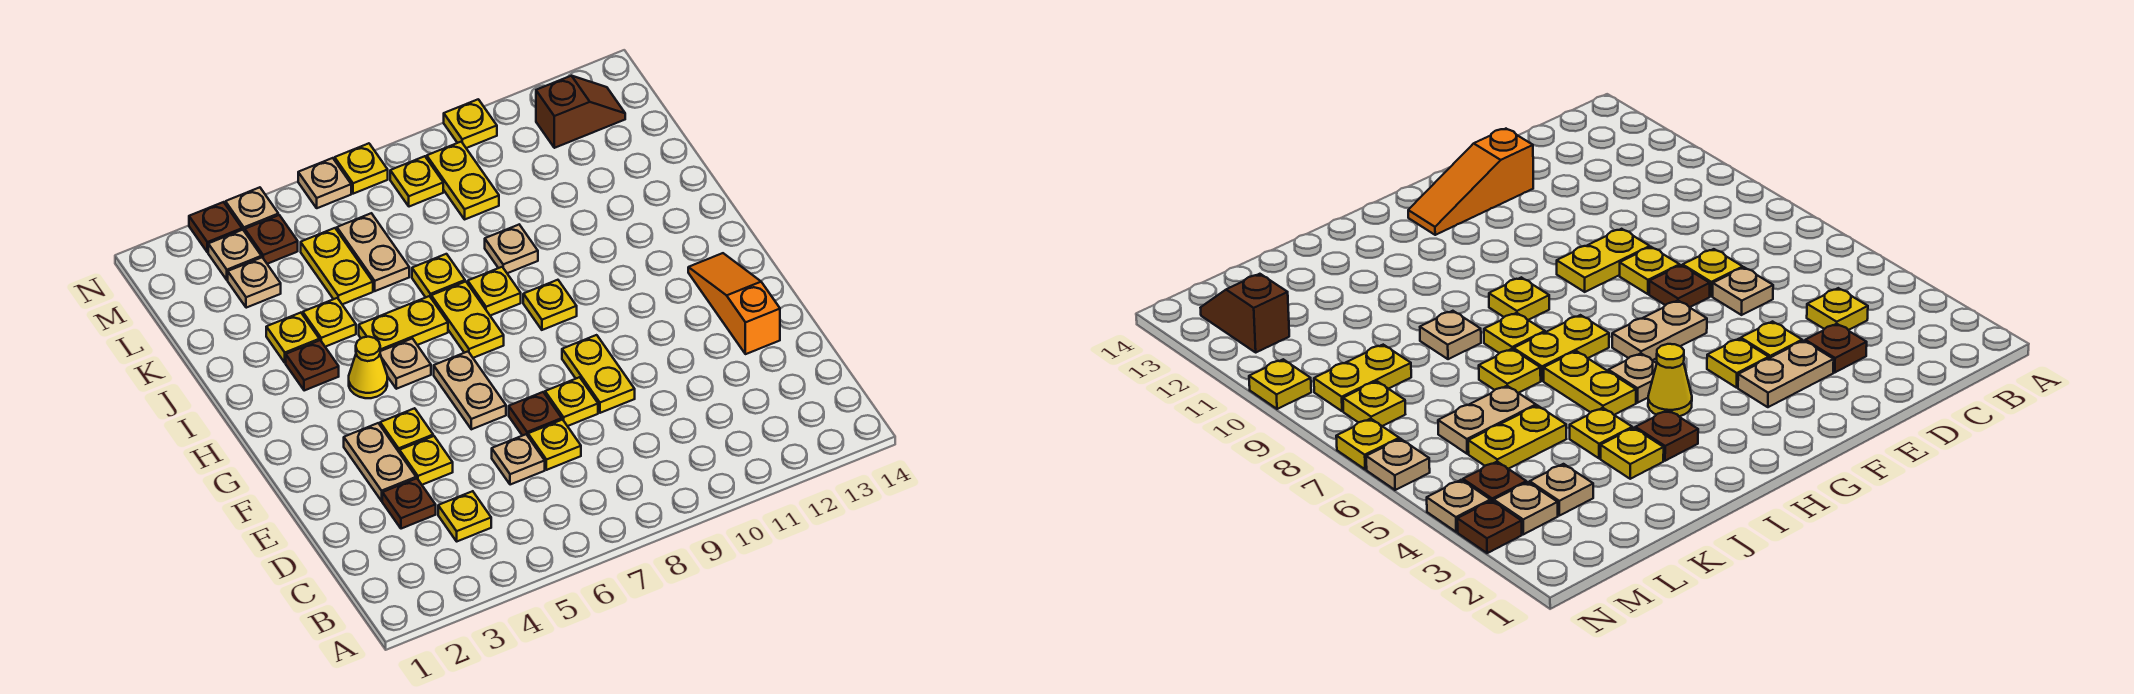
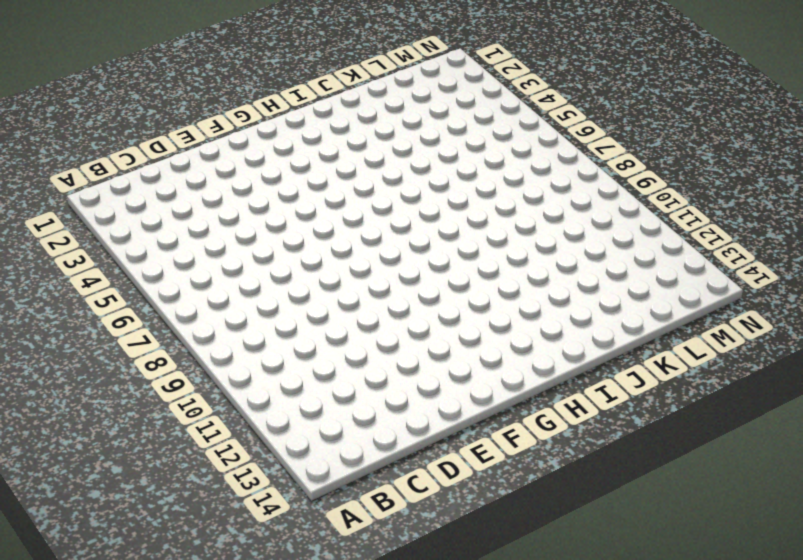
none -> yellow plate C4 level 1
none -> brown plate D3 level 1
none -> tan plate D6 level 1
none -> yellow plate D7 level 1

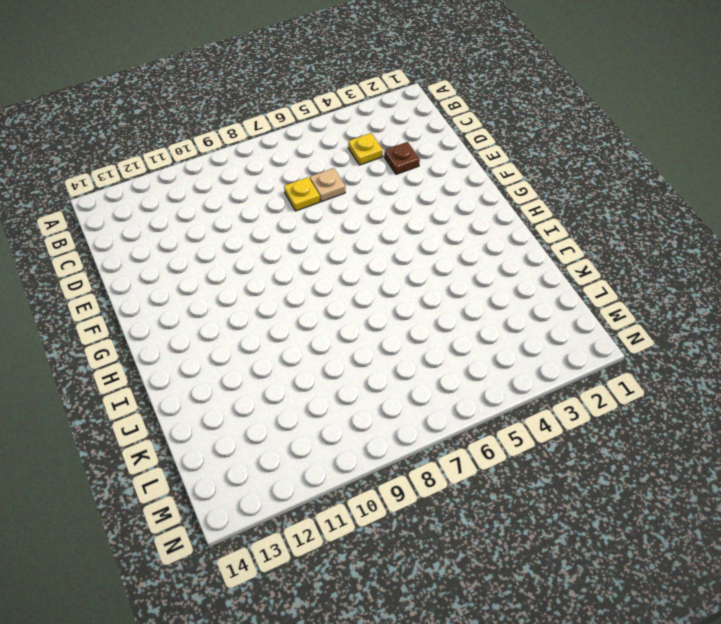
none -> tan plate E3:F3 level 1
none -> yellow plate E4 level 1
none -> brown plate E7 level 1
none -> yellow plate E8 level 1

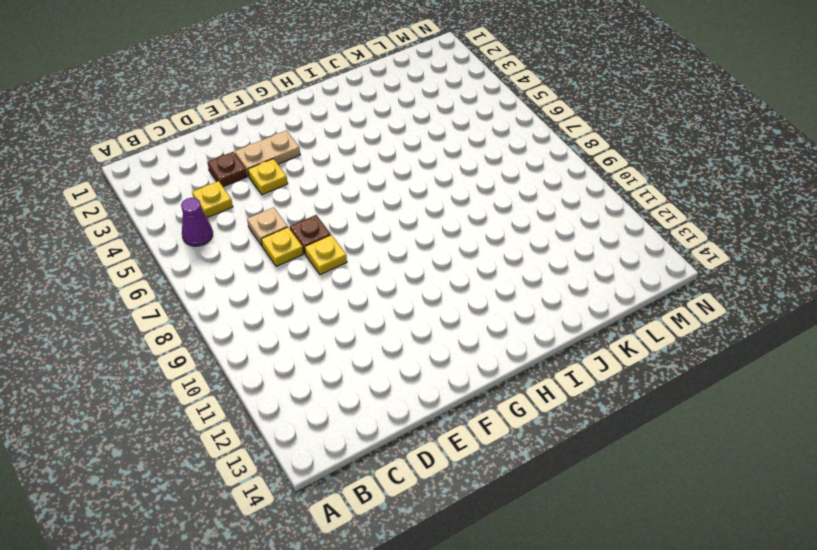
purple cone B5 level 1 -> none
none -> yellow plate E9:F9 level 1
none -> orange slope E13:G13 level 1 top E
none -> yellow plate F4 level 1
none -> tan plate F6:G6 level 1

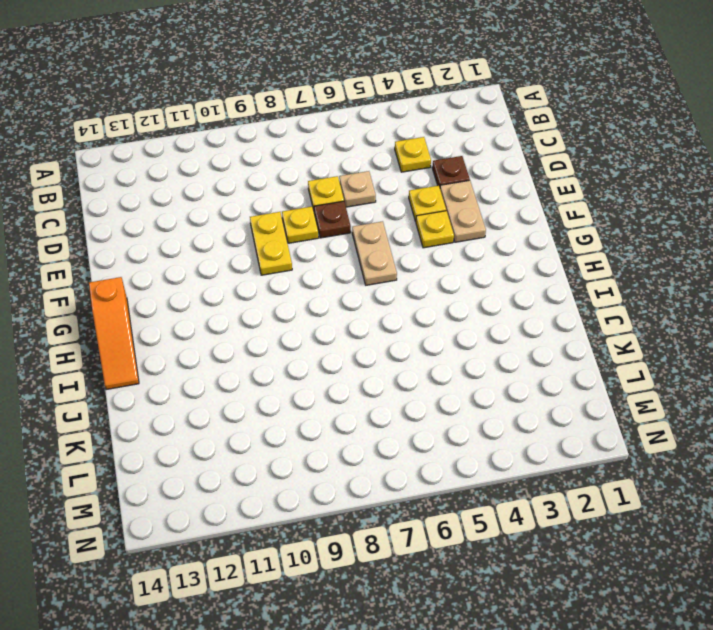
orange slope G14:I14 level 1 top G -> orange slope E13:G13 level 1 top E
none -> yellow cone H4 level 1
none -> tan plate H5 level 1
none -> yellow plate H7:I7 level 1
none -> yellow plate H9 level 1

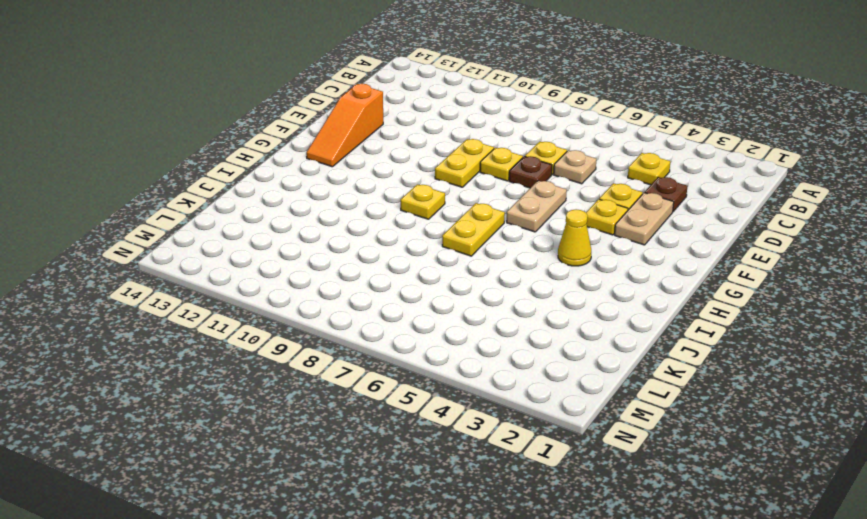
none -> tan plate H5 level 1
none -> brown plate I3 level 1
none -> yellow plate I5:I6 level 1
none -> yellow plate I8 level 1

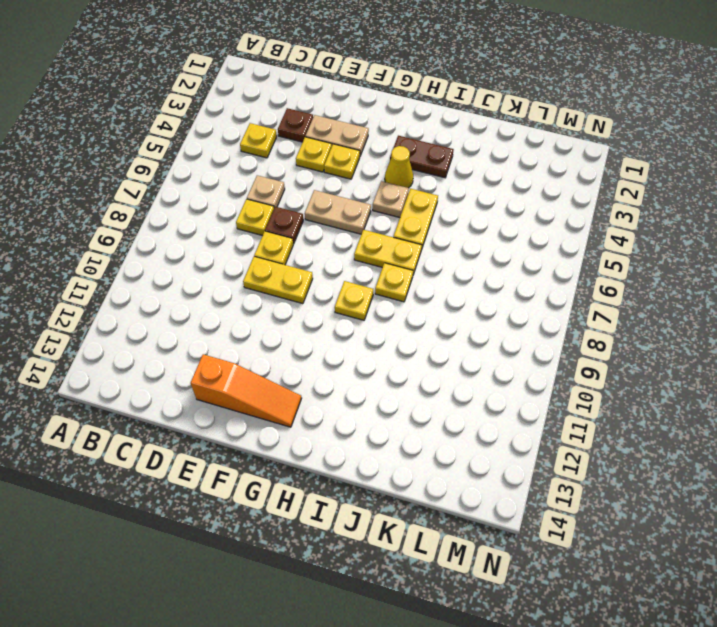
brown plate H3:I3 level 1 -> brown plate I3 level 1
none -> yellow plate J3 level 1
none -> yellow plate J4 level 1
none -> yellow plate J7 level 1
none -> tan plate J9 level 1

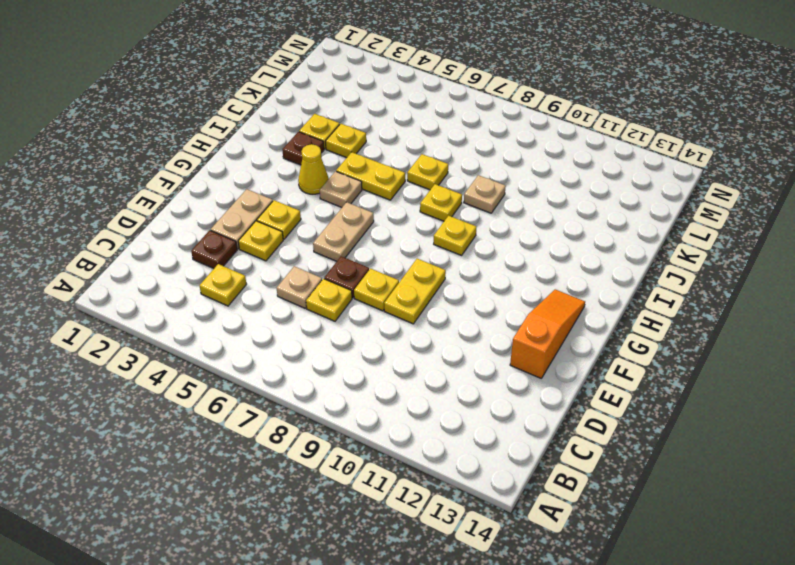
none -> yellow plate H7:I7 level 1
none -> yellow plate K5:L5 level 1
none -> tan plate K6:L6 level 1
none -> tan plate L3 level 1

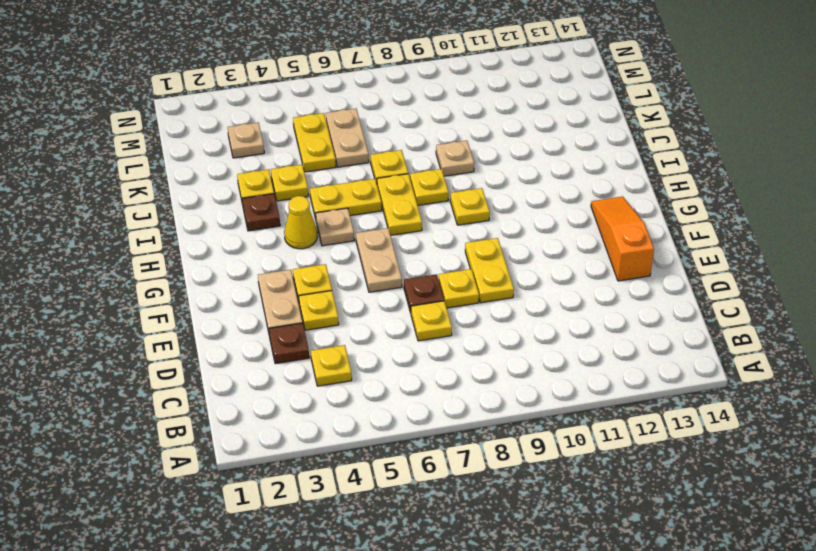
none -> tan plate D6 level 1
none -> yellow plate L9:M9 level 1
none -> tan plate M3 level 1
none -> brown plate M4 level 1

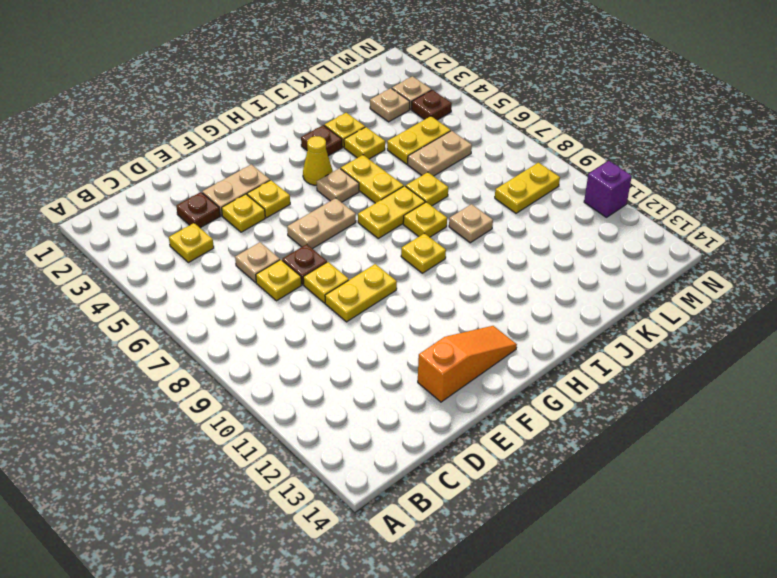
purple brick N11 level 1 -> none
none -> yellow plate M8 level 1
none -> brown slope M12:M13 level 1 top 12
none -> brown plate N3 level 1
none -> tan plate N4 level 1

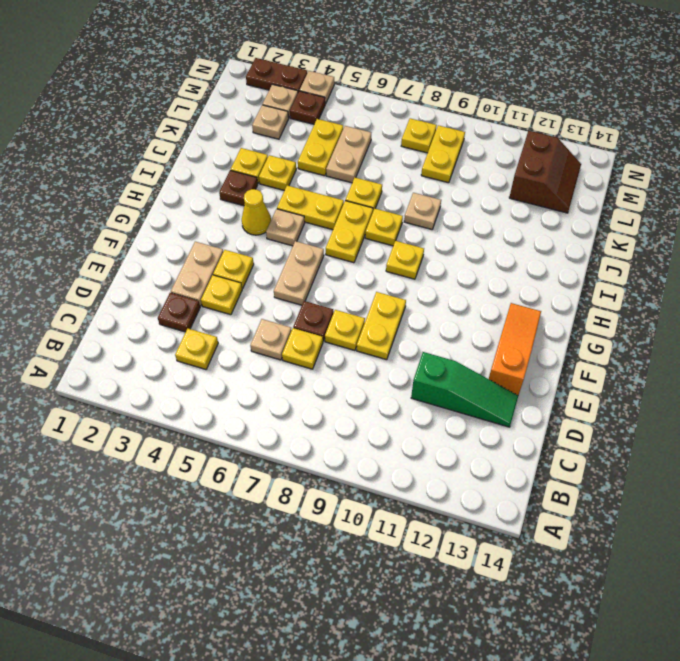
green slope D11:D13 level 1 top 11 -> none
brown slope L12:M13 level 1 top 12 -> brown slope M12:M13 level 1 top 12
brown plate N2:N3 level 1 -> brown plate N3 level 1
none -> tan plate N6 level 1
none -> yellow plate N7 level 1
none -> yellow plate N10 level 1

